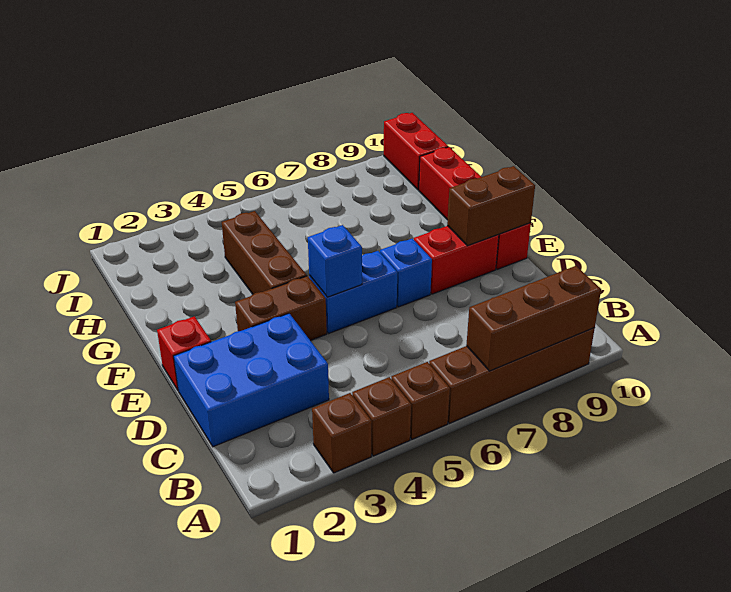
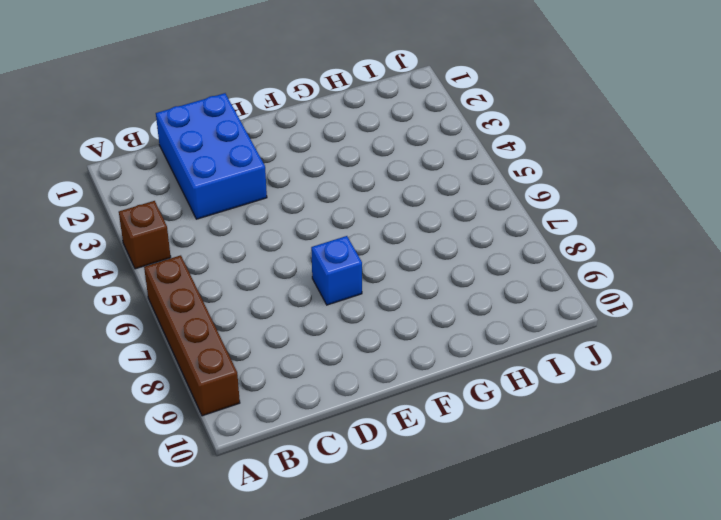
none -> brown brick A3 level 1
none -> brown brick A5 level 1
none -> red brick E1 level 1

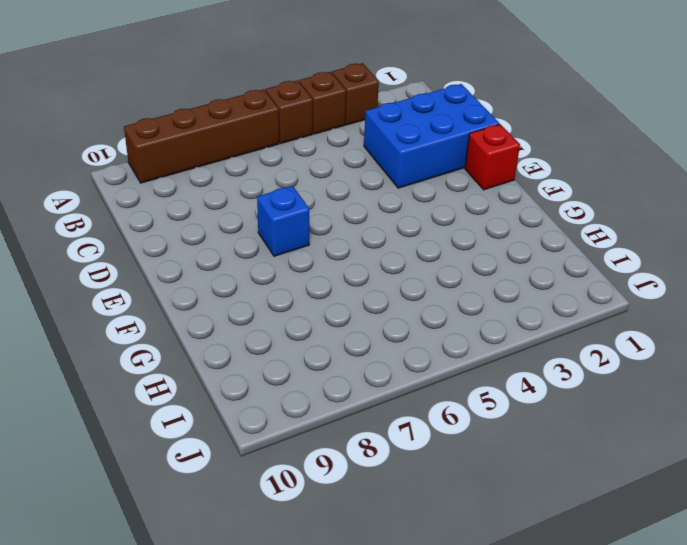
none -> brown brick E3:E4 level 1
none -> blue brick E5:E6 level 1
none -> red brick E8:E9 level 1

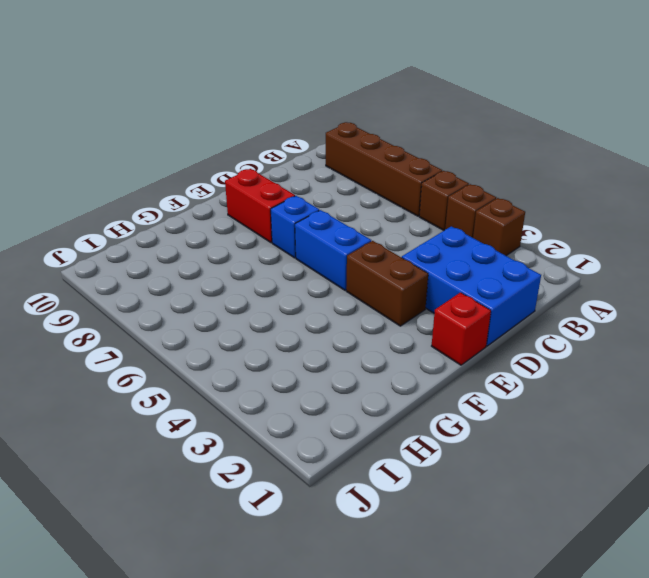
none -> red brick E10:H10 level 1
none -> brown brick F4:H4 level 1
none -> red brick I10:J10 level 1

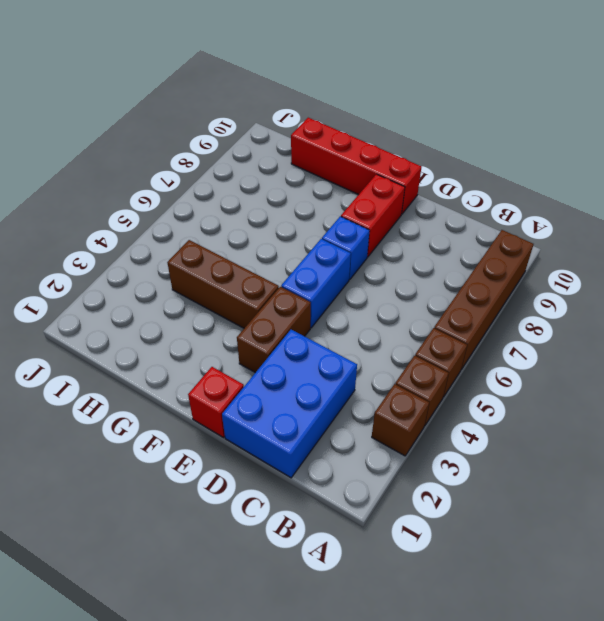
none -> red brick I10:J10 level 1
none -> brown brick A7:A9 level 2
none -> blue brick E5 level 2

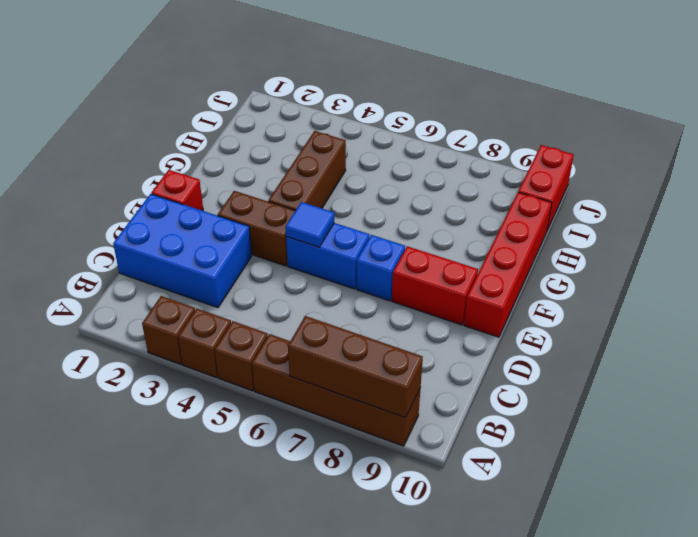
blue tile E5 level 2 -> blue brick E5 level 2
none -> brown brick E9:E10 level 2

